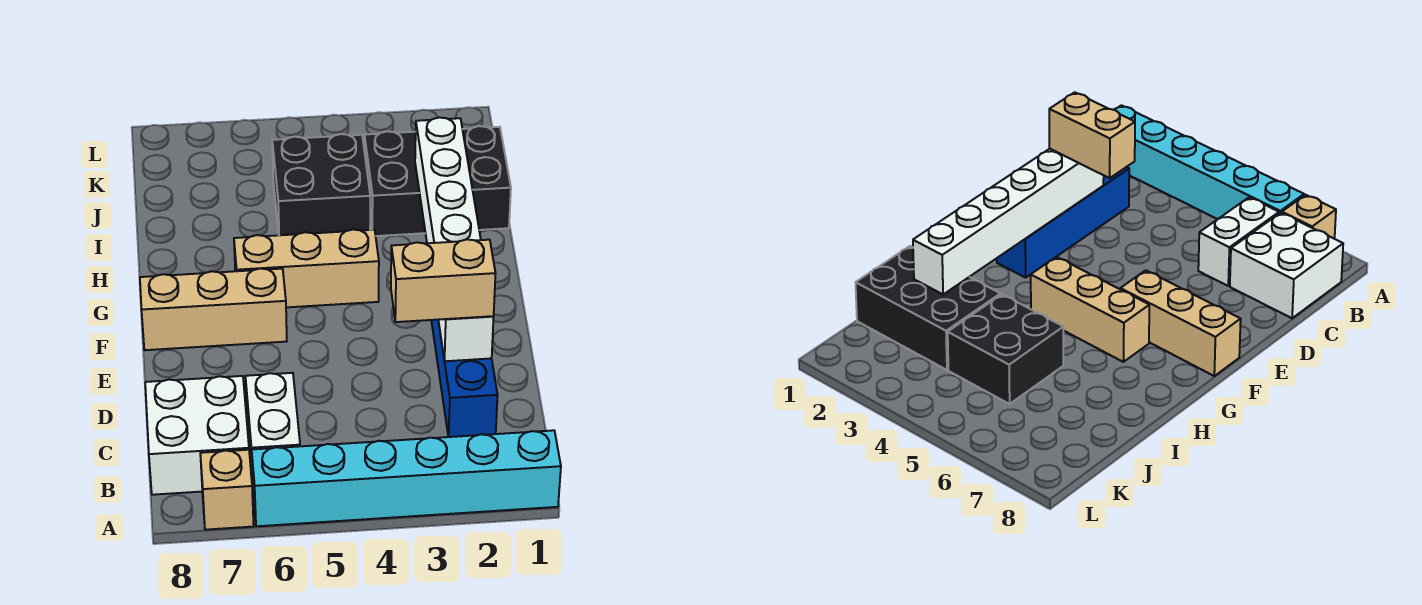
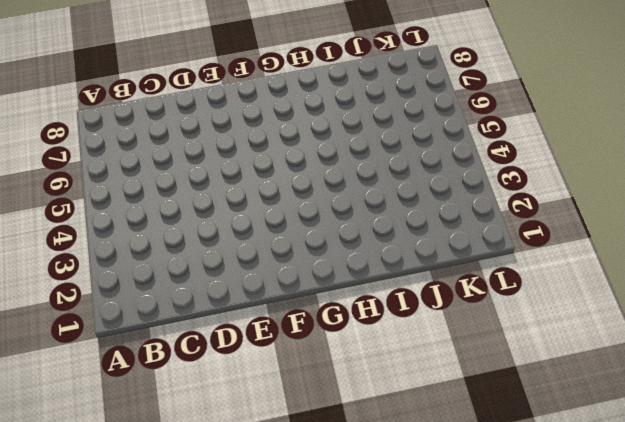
none -> cyan brick A1:A6 level 1
none -> tan brick A7 level 1

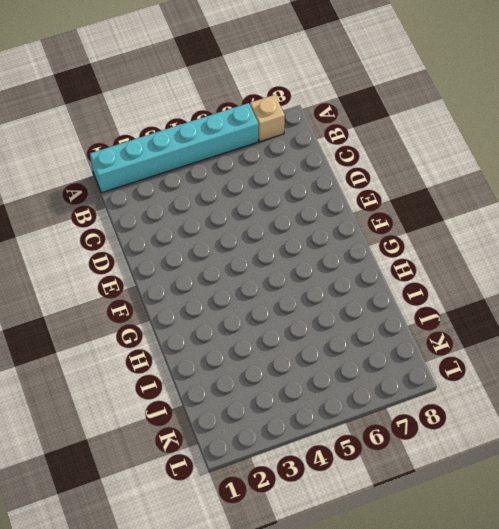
none -> white brick B6:C6 level 1
none -> white brick B7:C8 level 1

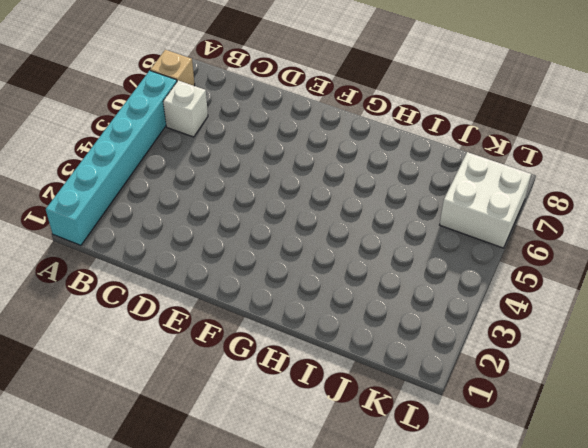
white brick B6 level 1 -> white brick B6:C6 level 1
white brick K6:L7 level 1 -> white brick B7:C8 level 1
none -> blue brick C2:F2 level 1
none -> tan brick F6:F8 level 1

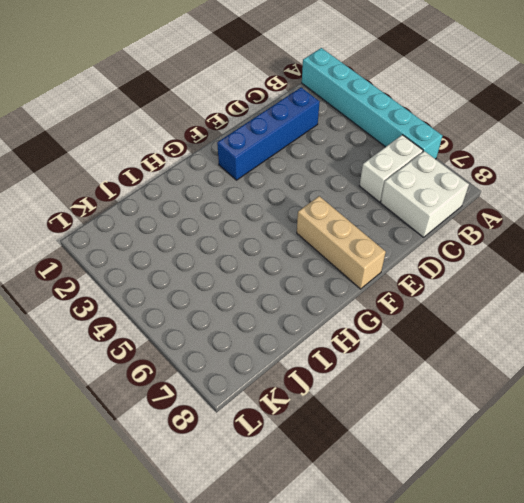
none -> tan brick A7 level 1
none -> tan brick G4:G6 level 1

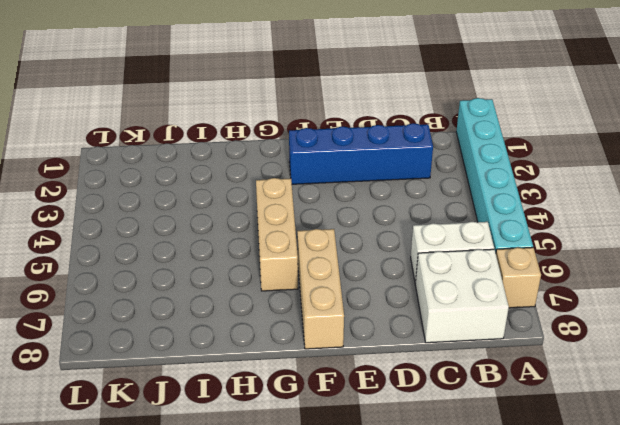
none -> black brick I1:J3 level 1
none -> black brick I4:J5 level 1

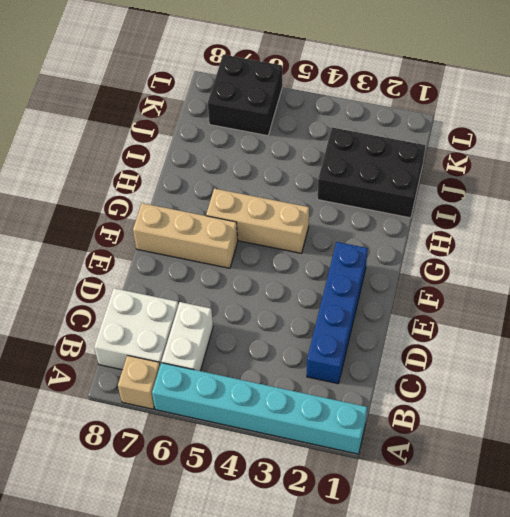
black brick K6:L7 level 1 -> black brick I4:J5 level 1
none -> white brick D2:I2 level 2
none -> tan brick D2:D3 level 3

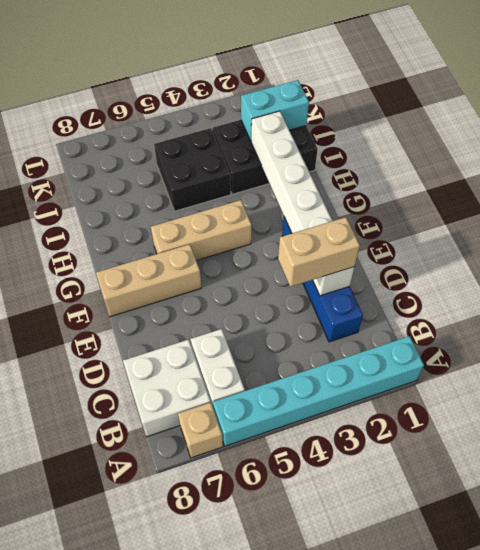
cyan brick J1:J2 level 2 -> none

